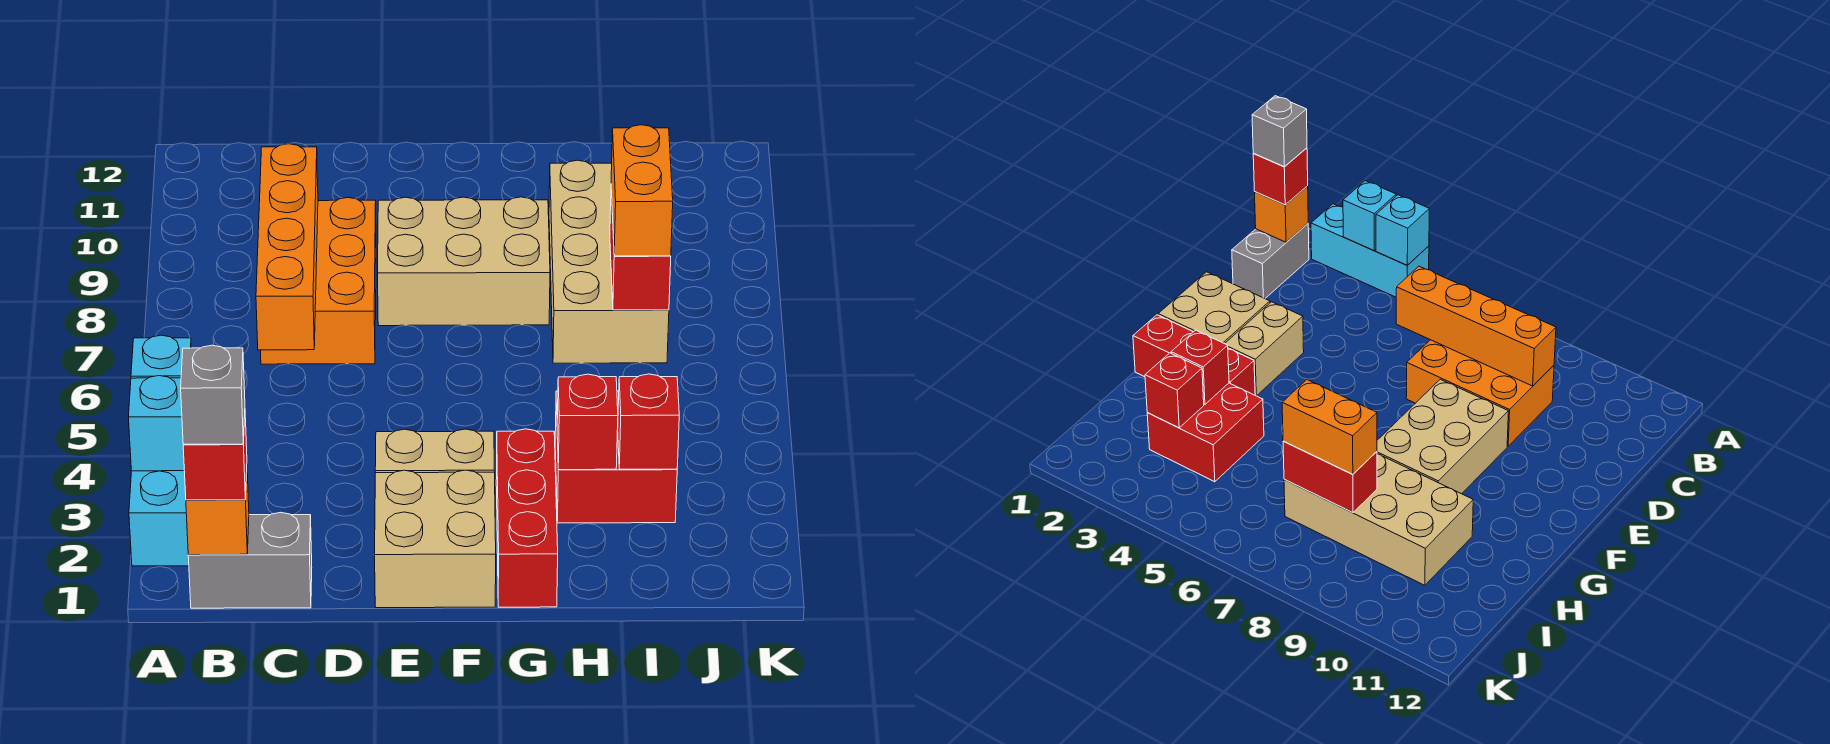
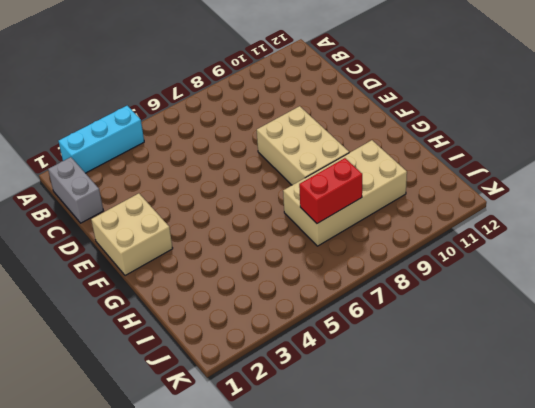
none -> orange brick C7:D9 level 1
none -> tan brick E3:F3 level 1
none -> red brick G1:G3 level 1

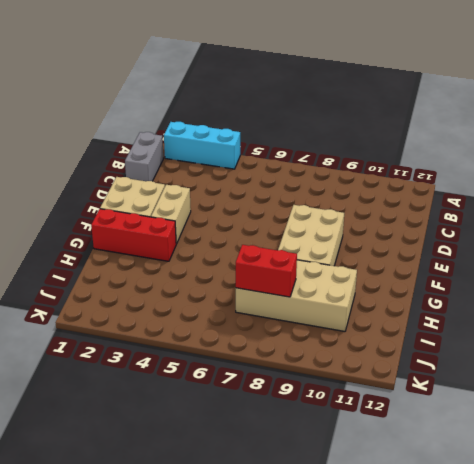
none -> orange brick C7:D9 level 1
none -> red brick H3:I4 level 1
none -> cyan brick A3 level 2

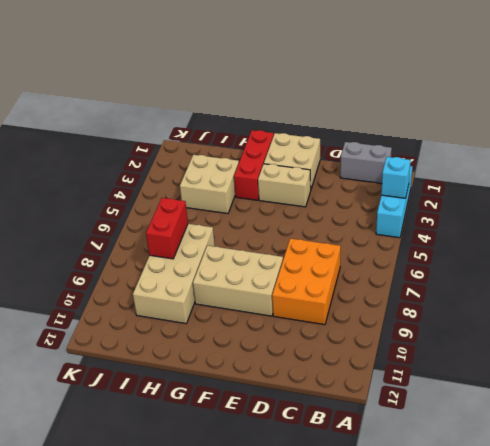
tan brick H3:I4 level 1 -> red brick H3:I4 level 1
none -> cyan brick A4 level 2
none -> orange brick B1 level 2
none -> orange brick C6:C9 level 2

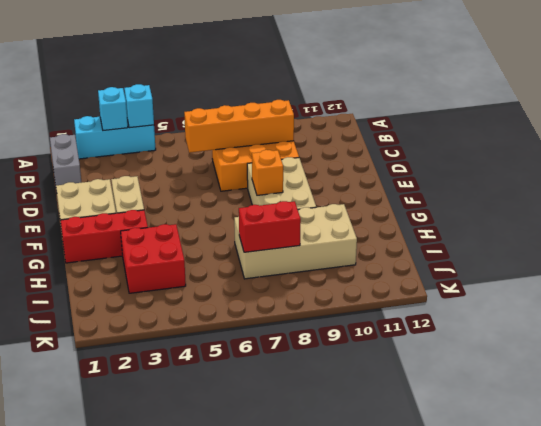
orange brick F8 level 2 -> orange brick B1 level 2
none -> red brick H3 level 2
none -> red brick I3 level 2
none -> red brick B1 level 3

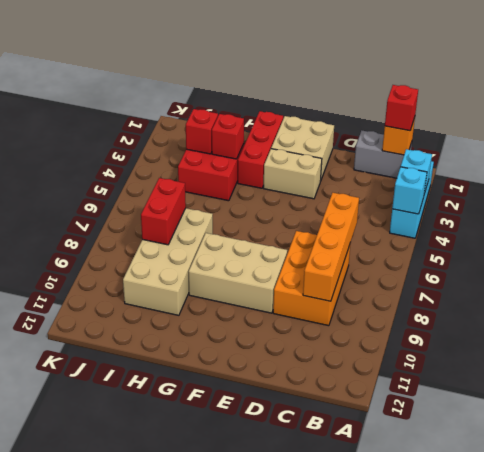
none -> orange brick I7:I8 level 3
none -> grey brick B1 level 4

